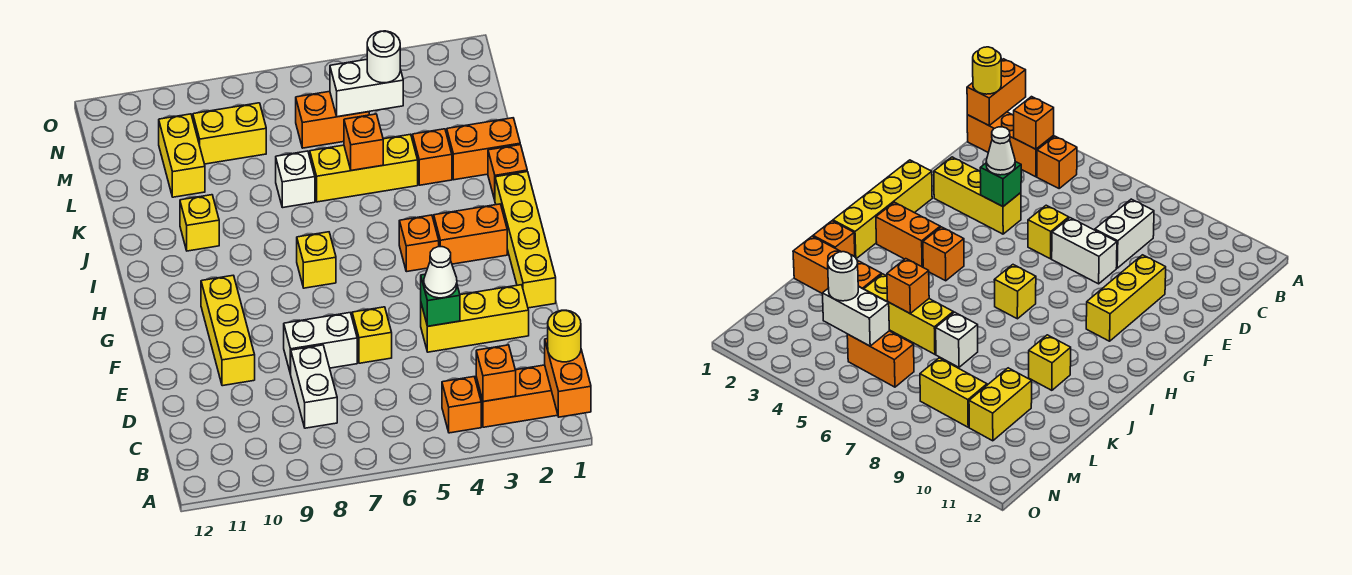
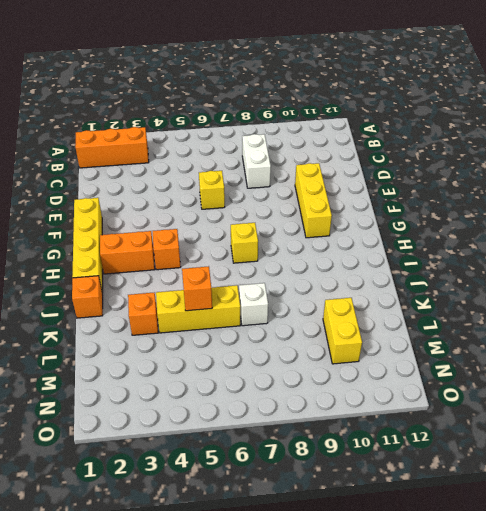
none -> orange brick B4 level 1
none -> yellow brick E2:E4 level 1
none -> white brick E7:E8 level 1

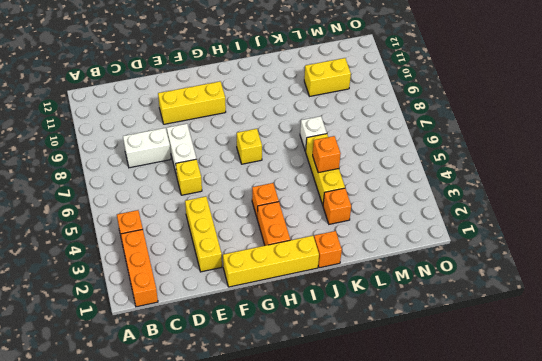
none -> yellow brick J10 level 1
none -> orange brick K1:K2 level 1
none -> orange brick M5:M6 level 1

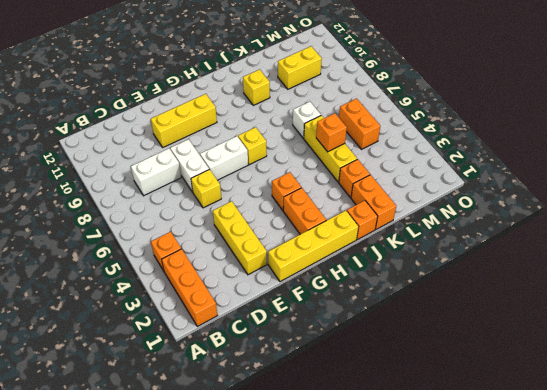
white brick F7:G7 level 1 -> white brick M4:M5 level 2
none -> yellow brick M8:M9 level 1
none -> orange brick A1:B1 level 2
none -> orange brick B3 level 2

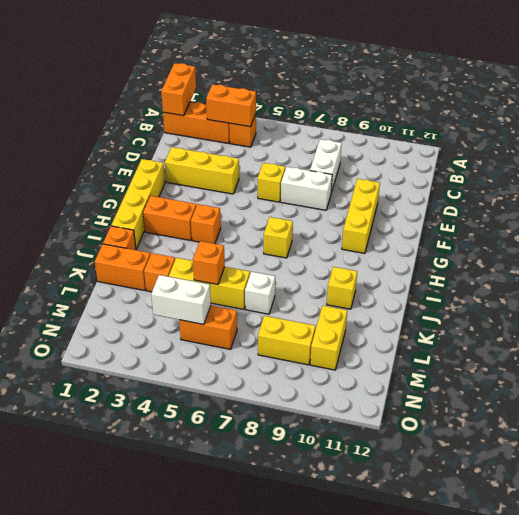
orange brick B3:B4 level 2 -> orange brick B3 level 2
none -> green brick E4 level 2
none -> yellow round brick B1 level 3
none -> white cone E4 level 3

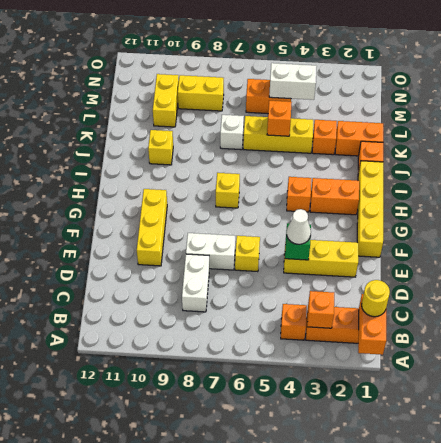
none -> white round brick M4 level 3

